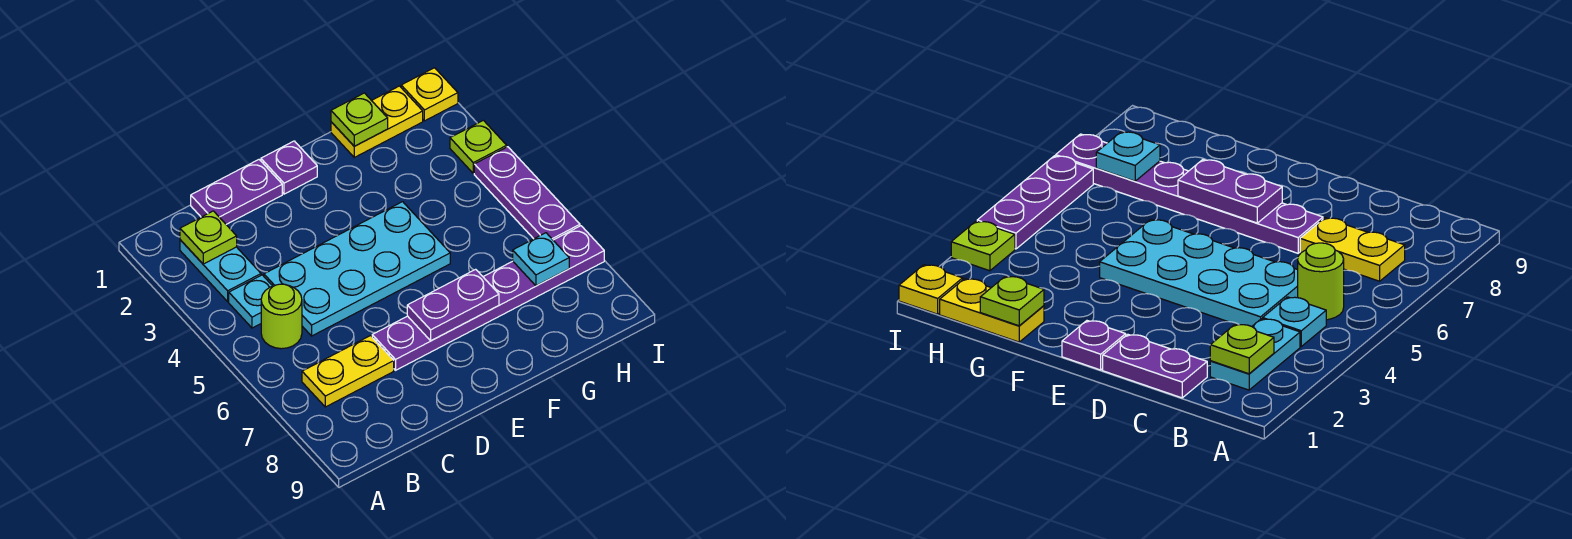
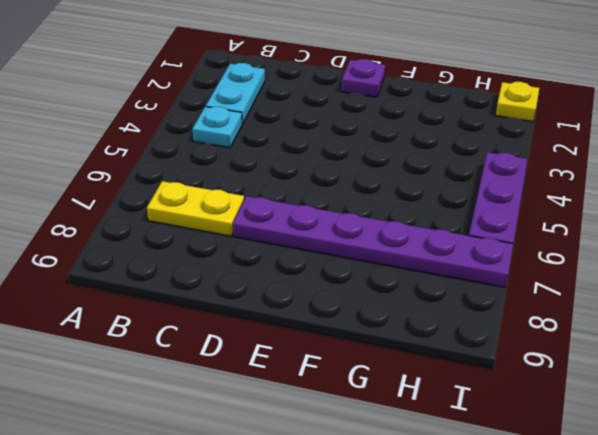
none -> lime round brick B5 level 1
none -> purple plate C1:D1 level 1
none -> cyan plate C4:F5 level 1

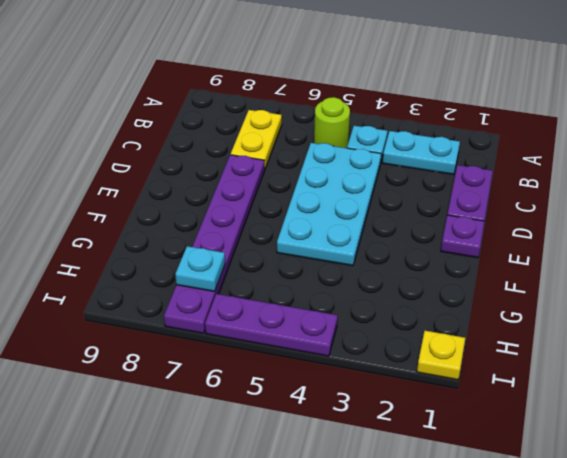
none -> yellow plate G1:H1 level 1
none -> lime plate I3 level 1
none -> lime plate B2 level 2

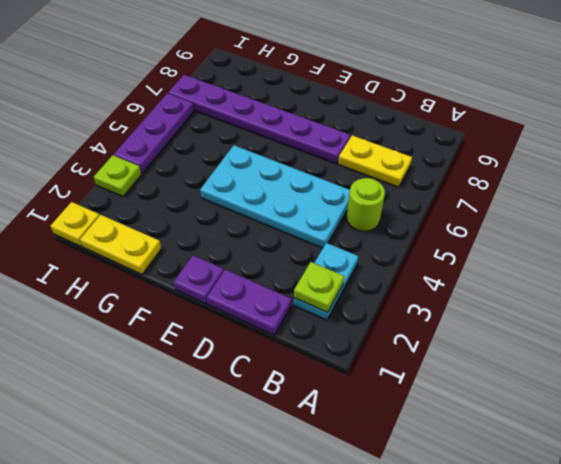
none -> cyan plate B4 level 1
none -> purple plate E7:F7 level 2
none -> lime plate G1 level 2

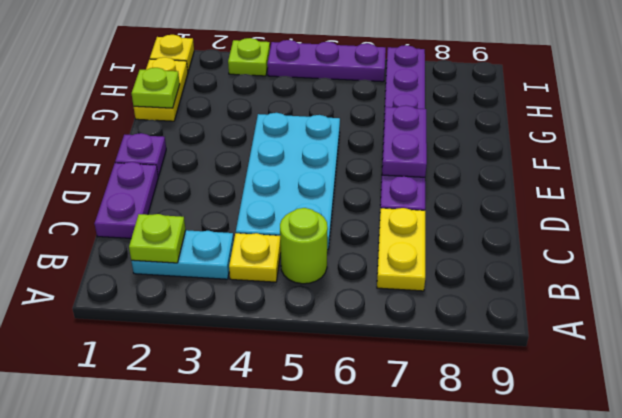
yellow plate B4 level 1 -> cyan plate B4 level 1
none -> cyan plate H7 level 2

